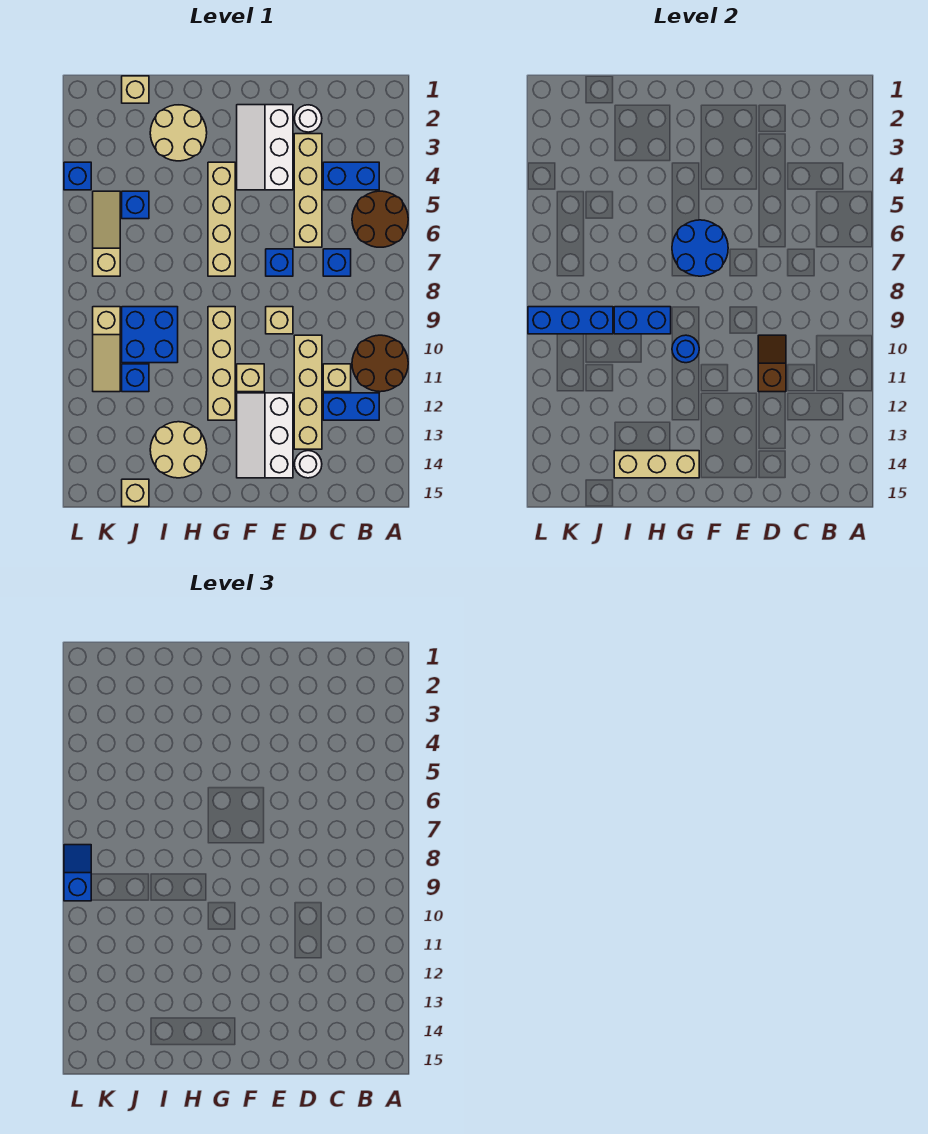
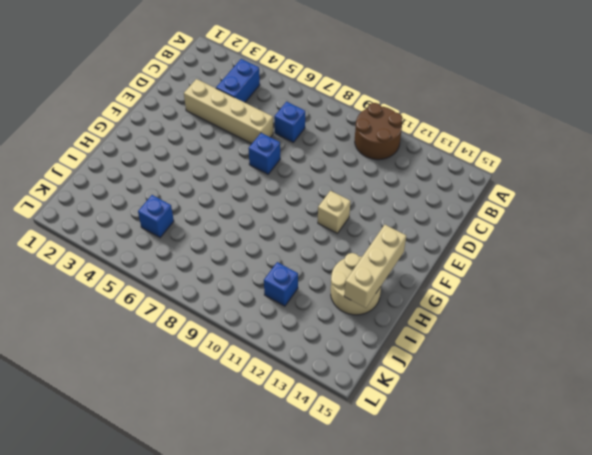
none -> brown round brick A5:B6 level 1
none -> blue brick B12:C12 level 1
none -> tan brick C11 level 1
none -> white round brick D2 level 1

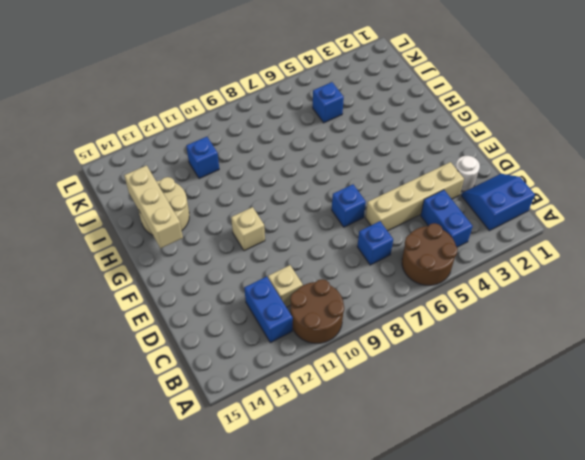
blue slope B1:C2 level 1 top B -> none
none -> tan brick D10:D13 level 1
none -> white round brick D14 level 1
none -> white slope E2:F4 level 1 top E
none -> tan brick E9 level 1

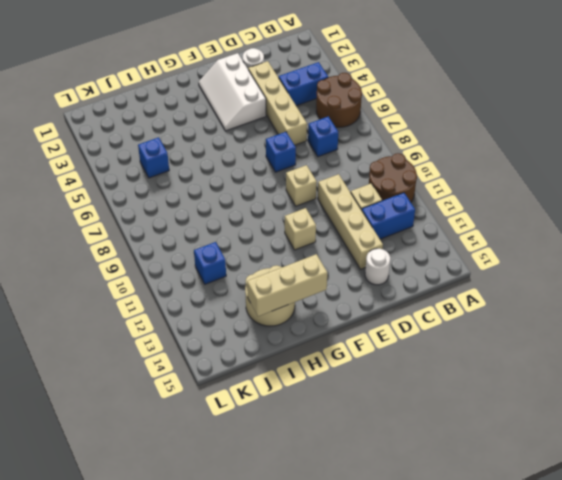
none -> white slope E12:F14 level 1 top E
none -> tan brick G4:G7 level 1
none -> tan brick G9:G12 level 1
none -> tan round brick H2:I3 level 1

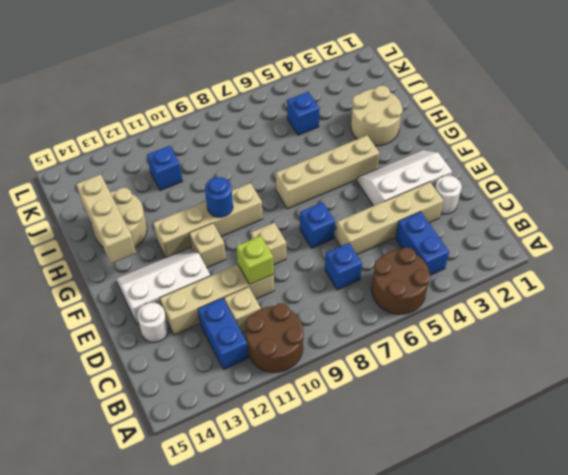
lime brick D10 level 2 -> brown slope D10:D11 level 2 top 11
none -> blue brick I9:J10 level 1
none -> tan brick J1 level 1
none -> tan brick J15 level 1
none -> tan slope K5:K7 level 1 top 7

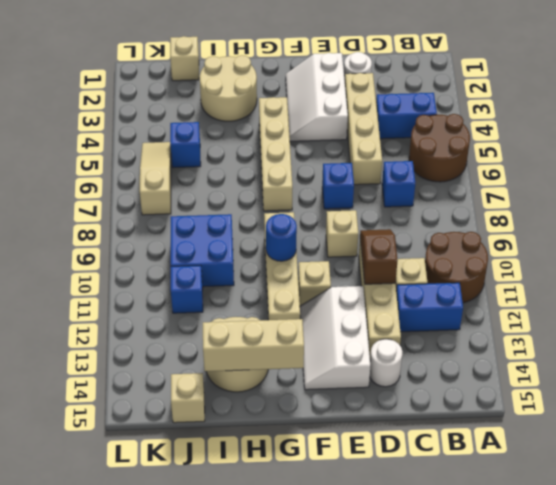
none -> tan slope K9:K11 level 1 top 9
none -> blue brick L4 level 1
none -> blue round brick F6:G7 level 2
none -> blue brick H9:I9 level 2

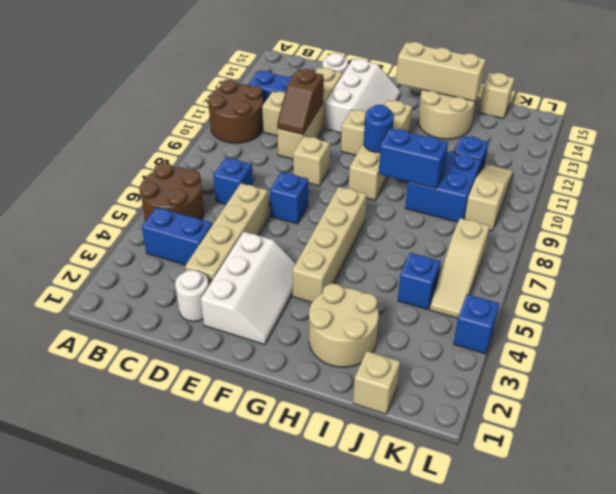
none -> blue round brick F6:G7 level 2
none -> blue brick J9:L9 level 2
none -> blue slope L8:L9 level 3 top 9

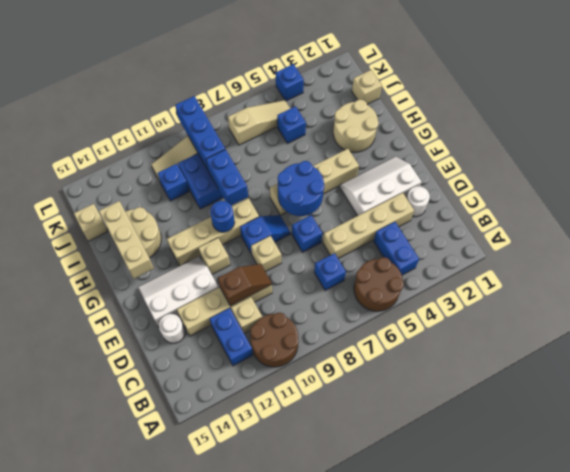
blue slope F8:F9 level 1 top 9 -> blue slope L8:L9 level 3 top 9

